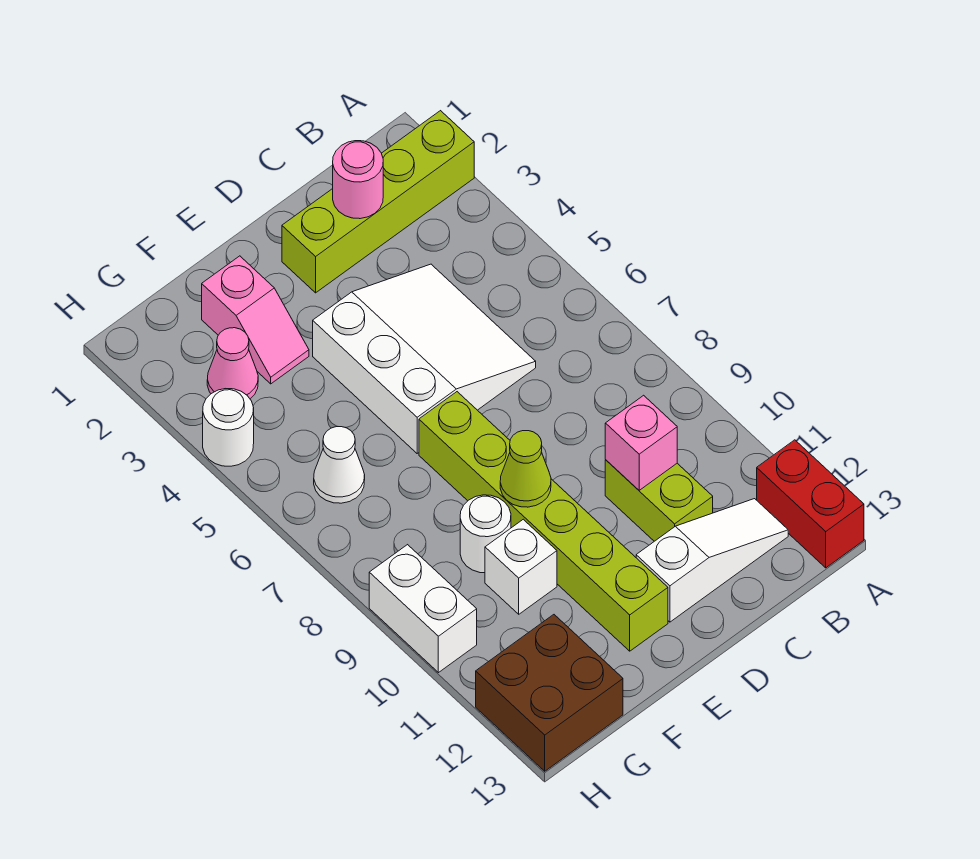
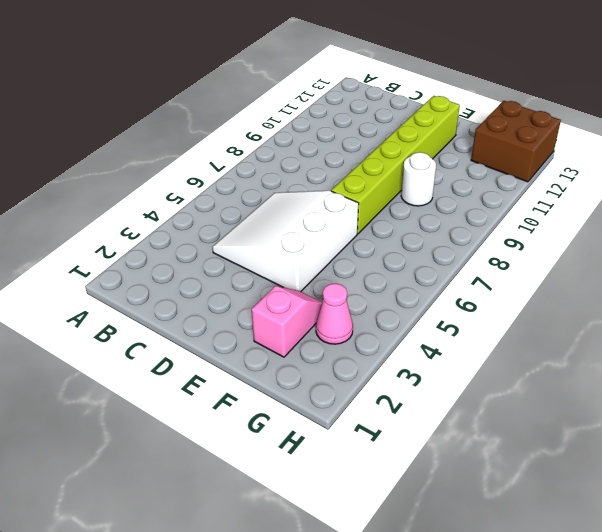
none -> lime brick A2:D2 level 1
none -> red brick A12:A13 level 1
none -> white slope B12:D12 level 1 top D

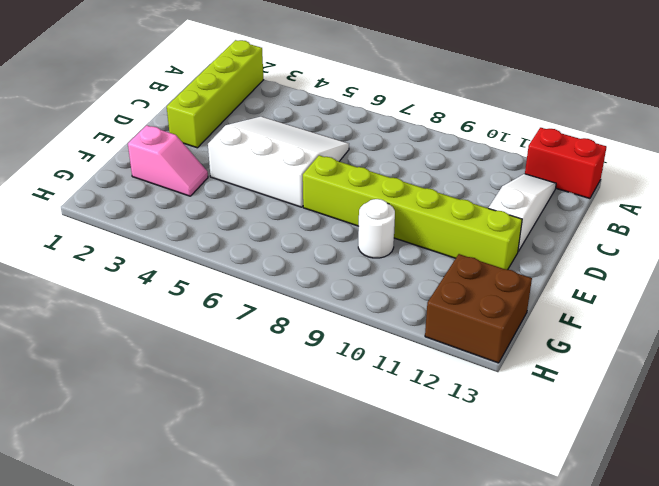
none -> lime brick C10:C11 level 1
none -> white brick F10 level 1
none -> pink cone G3 level 1

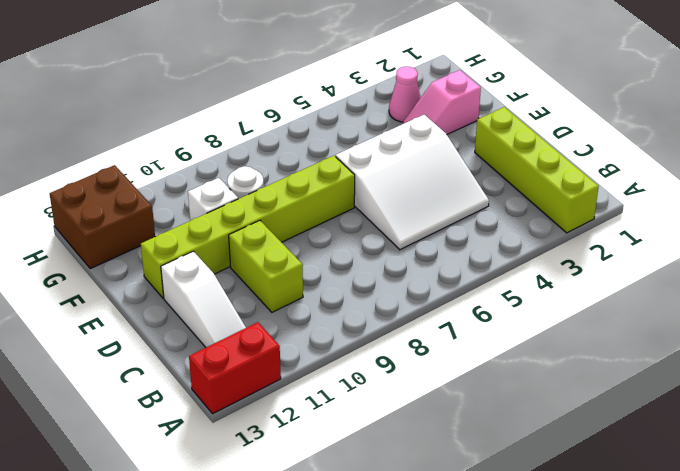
lime brick C10:D10 level 1 -> lime brick C10:C11 level 1
none -> white cone G6 level 1
none -> white round brick H4 level 1
none -> white brick H9:H10 level 1

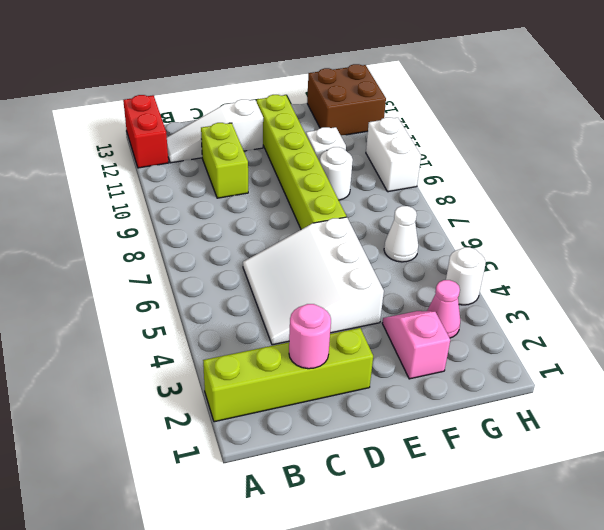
none -> pink brick C10 level 2
none -> lime cone E9 level 2

